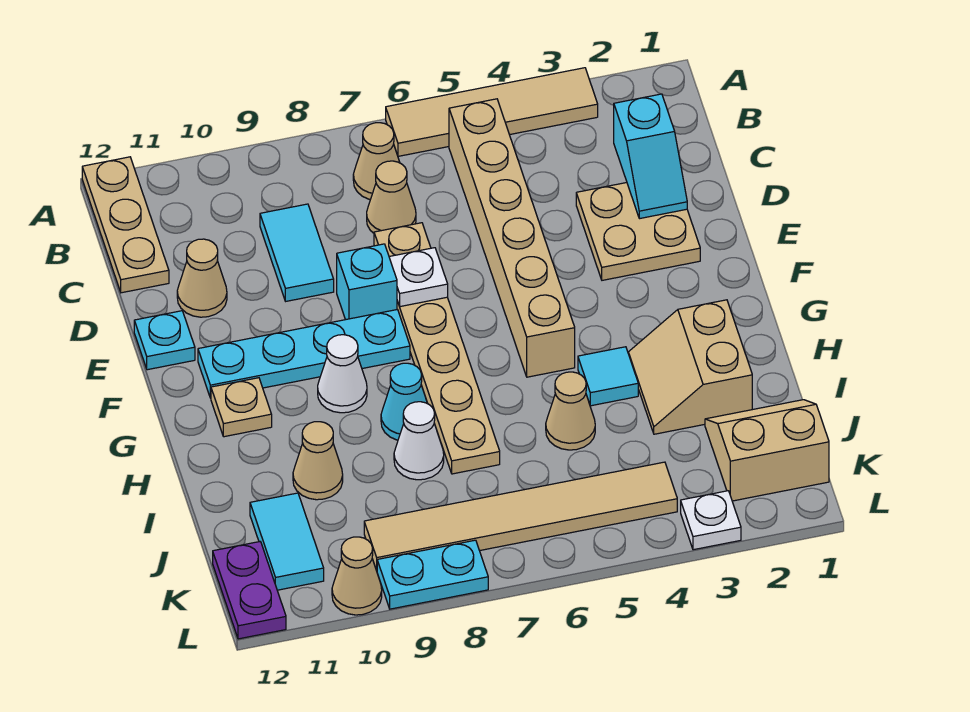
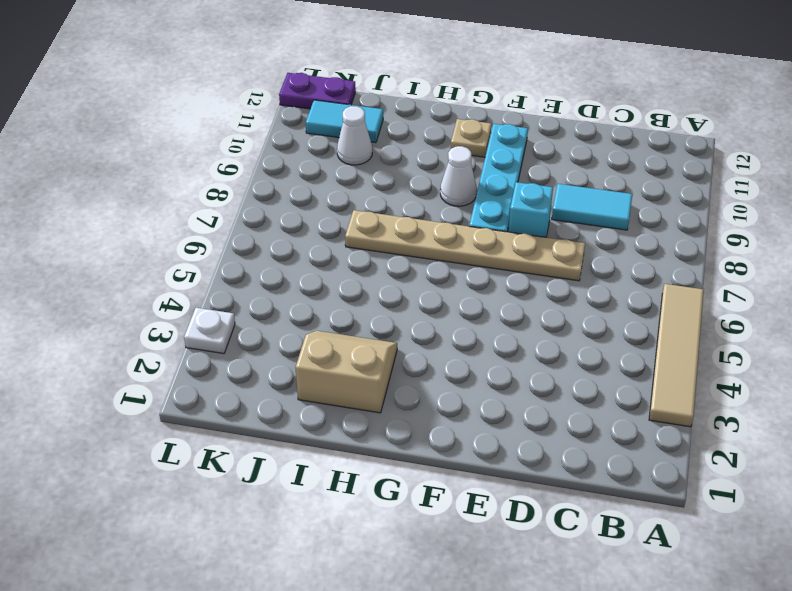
white cone J10 level 1 -> white cone I8 level 1
none -> tan plate A12:C12 level 1
none -> tan brick B5:G5 level 1
none -> tan cone B7 level 1

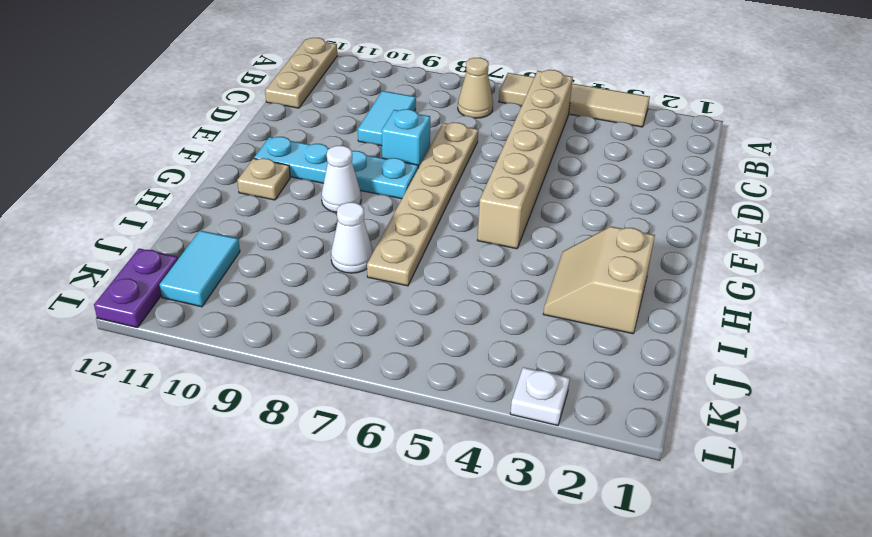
none -> tan cone C7 level 1
none -> tan plate D2:E3 level 1
none -> tan cone D11 level 1

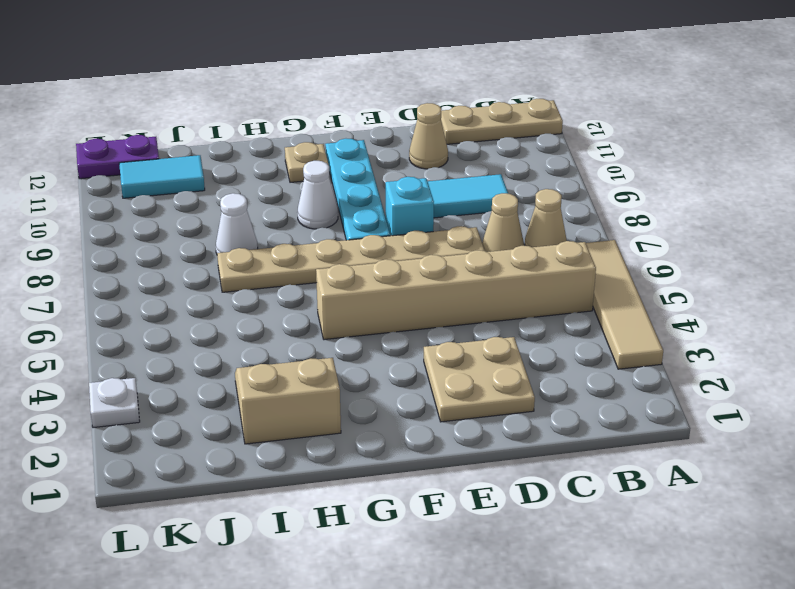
none -> cyan plate E12 level 1
none -> cyan tile H4 level 1
none -> cyan cone H8 level 1

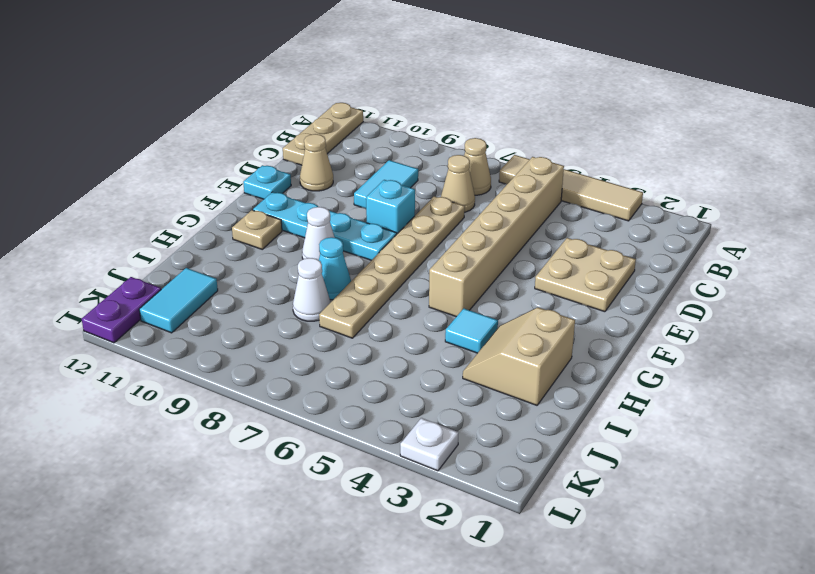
none -> tan cone I5 level 1
none -> tan cone I10 level 1
none -> tan slope J1:K2 level 1 top K

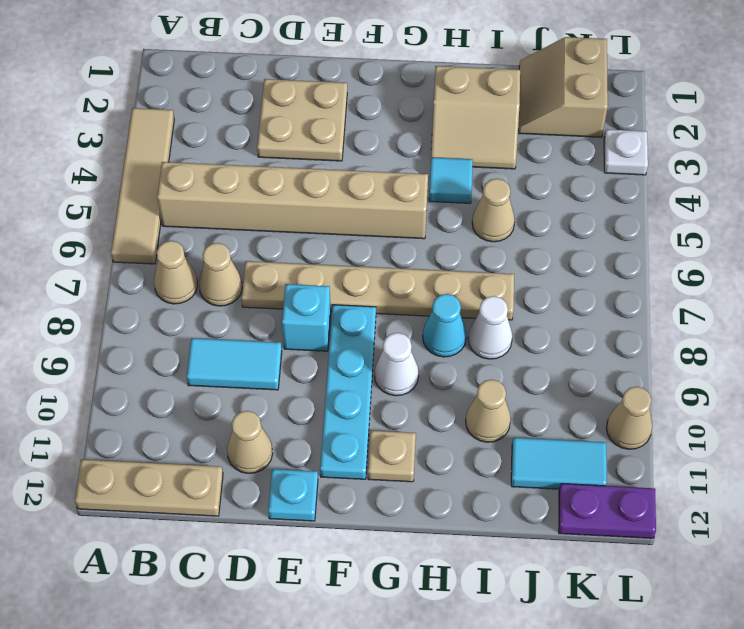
none -> tan tile K4:K9 level 1
none -> cyan plate L8:L9 level 1
none -> cyan slope C2:D2 level 2 top C

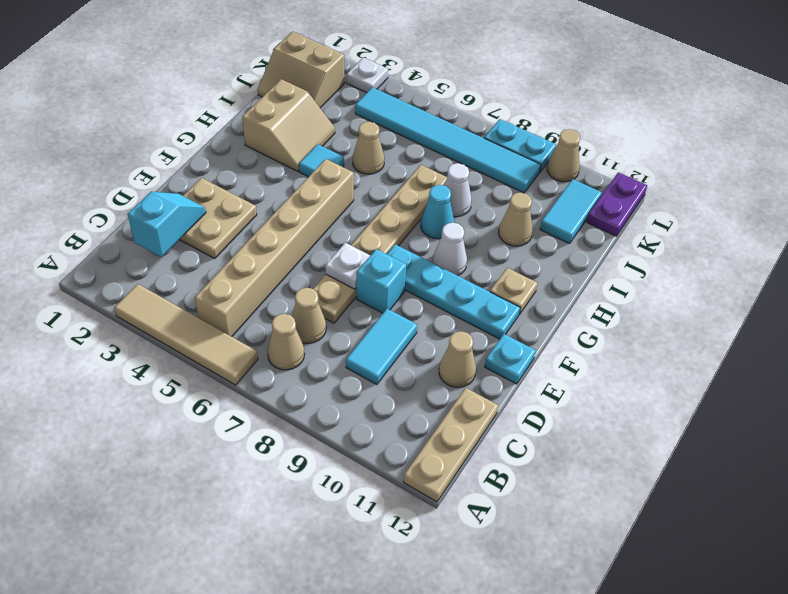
cyan tile K4:K9 level 1 -> tan tile K4:K9 level 1

